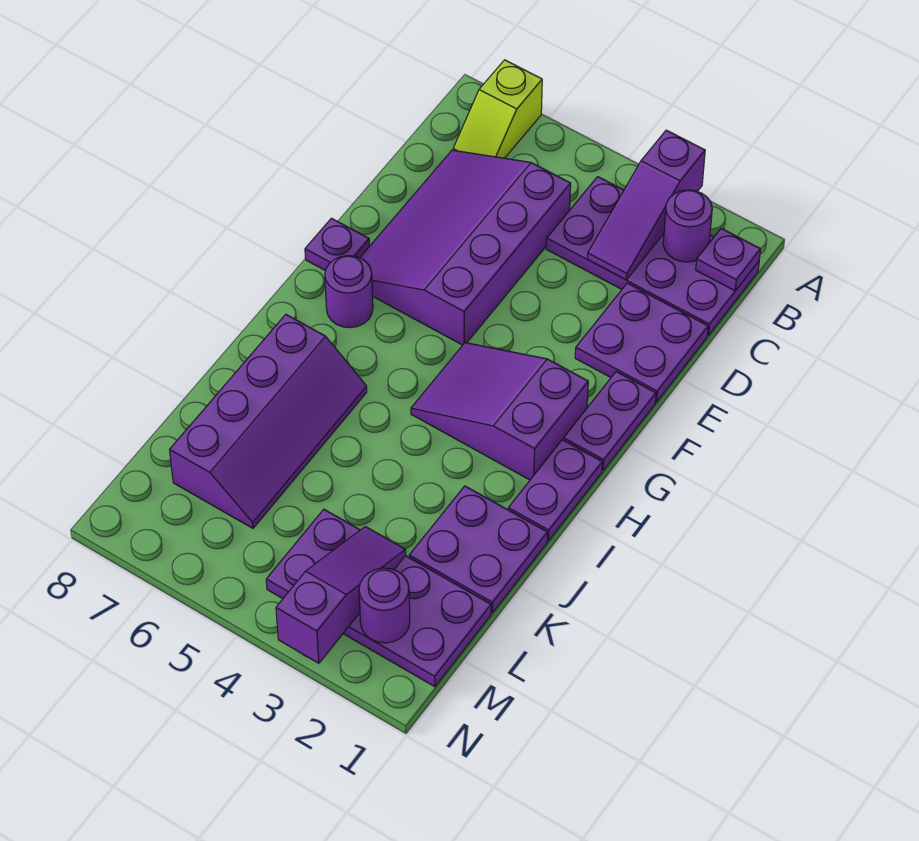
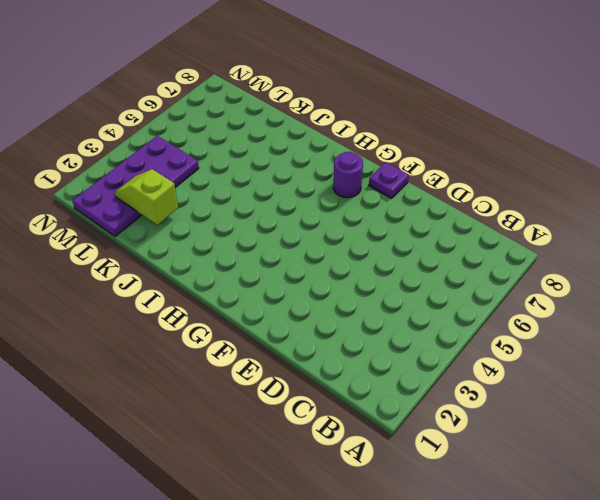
lime slope K2:L2 level 2 top K -> lime slope A7:B7 level 1 top A
none -> purple plate B1:C4 level 1
none -> purple slope C5:F7 level 1 top 5
none -> purple plate D1:E2 level 1

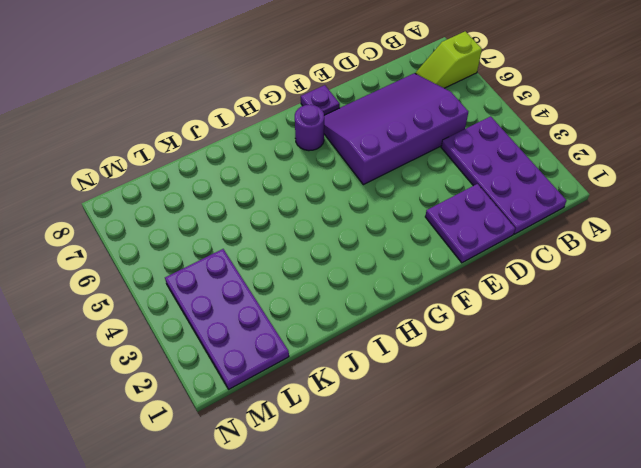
none -> purple plate F1:G1 level 1
none -> purple slope G2:H4 level 1 top 2
none -> purple plate H1:I1 level 1

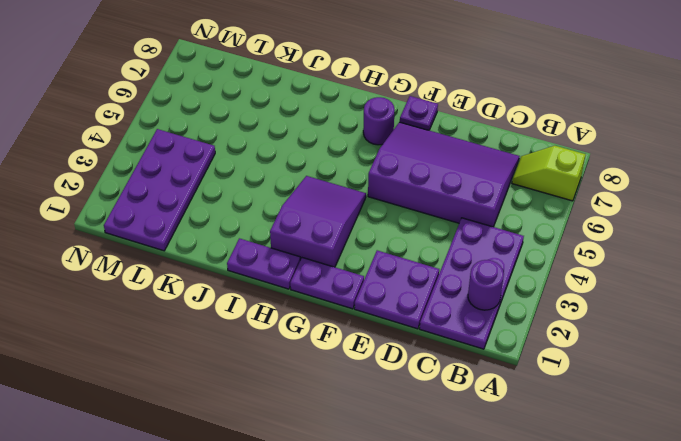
none -> purple slope I6:L7 level 1 top 7
none -> purple plate J1:K2 level 1
none -> purple slope A3:C3 level 2 top A

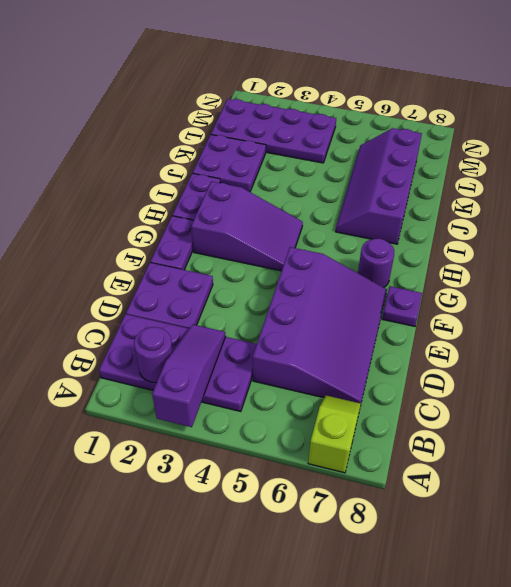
none -> purple plate B1 level 2
none -> purple slope L3:N3 level 2 top N
none -> purple round brick M2 level 2

